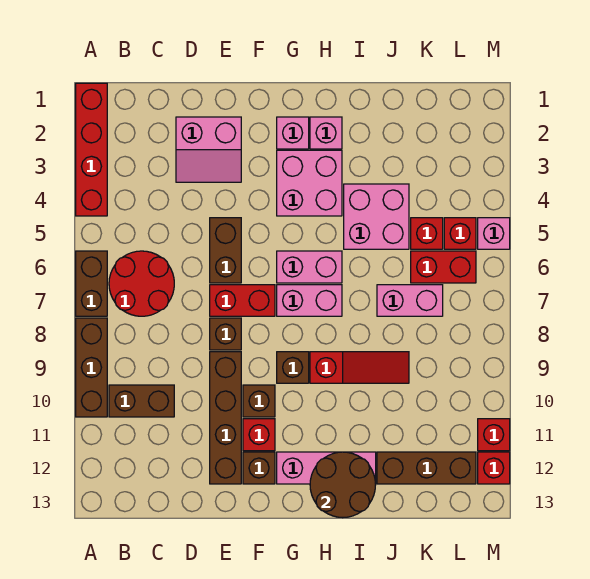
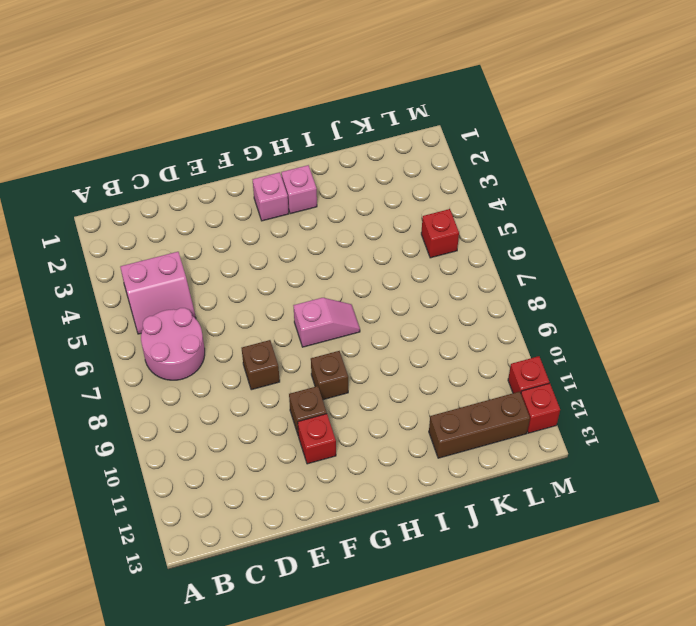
pink slope B4:C5 level 1 top 4 -> pink slope D2:E3 level 1 top 2
pink round brick B6:C7 level 1 -> red round brick B6:C7 level 1
pink slope G7:H7 level 1 top G -> pink brick G7:H7 level 1
none -> red brick A1:A4 level 1
none -> brown brick A6:A7 level 1
none -> brown brick A8:A10 level 1
none -> brown brick B10:C10 level 1

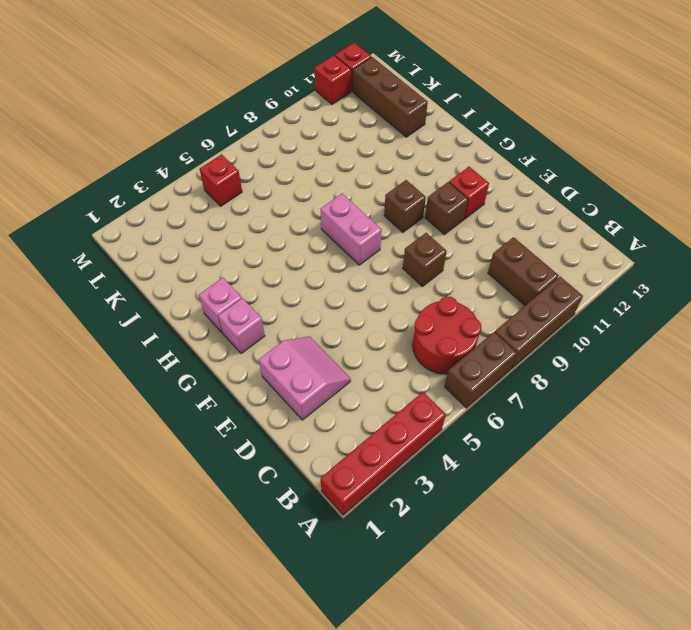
none -> brown brick E5:E6 level 1
none -> red brick E7:F7 level 1
none -> brown brick E9:E12 level 1
none -> brown brick F12 level 1

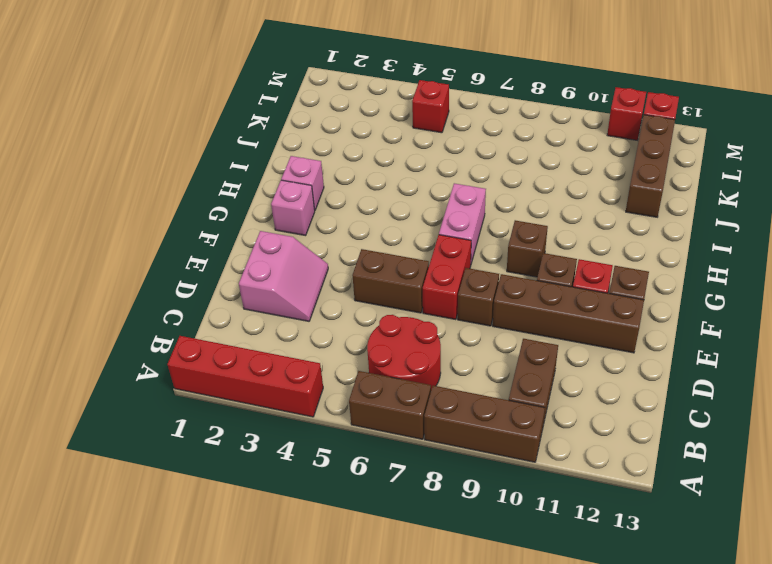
none -> pink brick G3:H4 level 1
none -> pink brick G6:H6 level 1
none -> pink brick G12:I12 level 1
none -> red slope H9:J9 level 1 top H

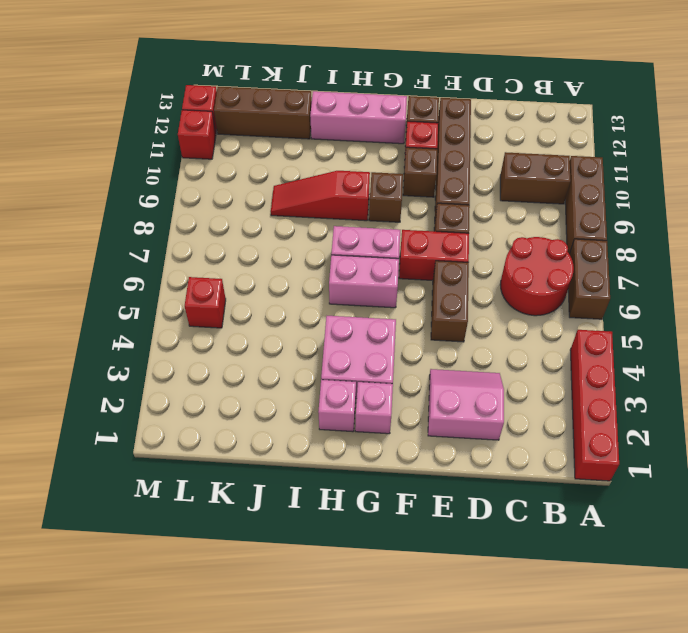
none -> pink brick I4:J5 level 1
none -> pink brick J7:K7 level 1
none -> red brick K5 level 1
none -> red brick K6:L6 level 1

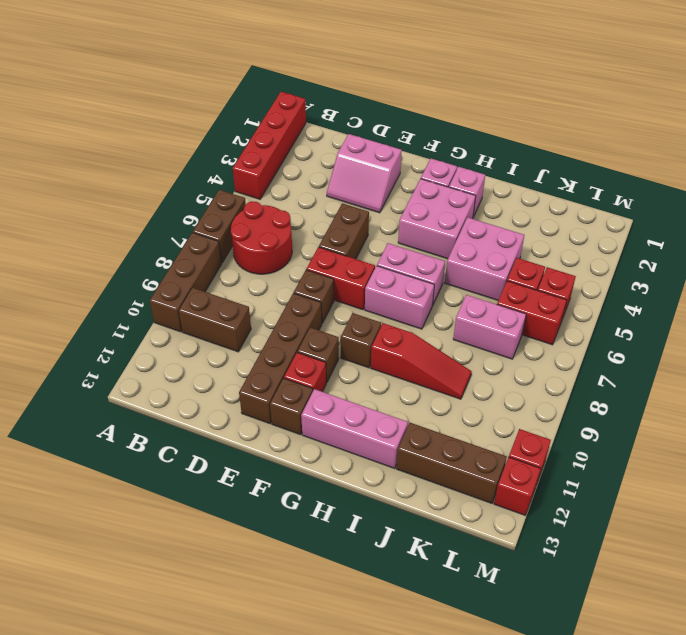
none -> pink brick M5 level 1
none -> brown round brick H12:I13 level 2

